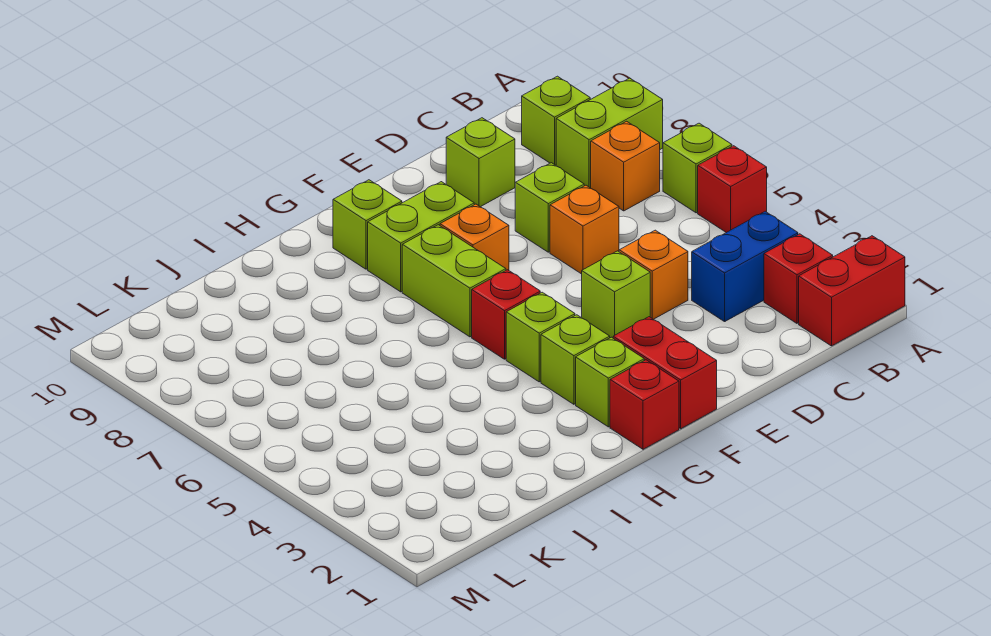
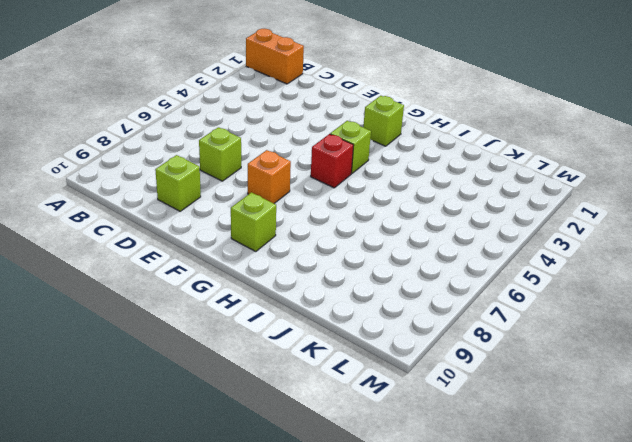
orange brick A1:B1 level 1 -> red brick A1:B1 level 1
none -> red brick A5 level 1
none -> lime brick A6 level 1
none -> lime brick A8:B8 level 1

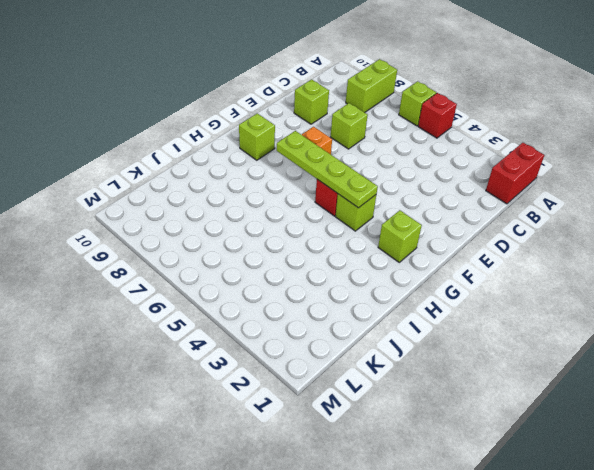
lime plate G4:G7 level 2 -> none
none -> red brick B2 level 1
none -> blue brick B3:C3 level 1
none -> orange brick B7 level 1

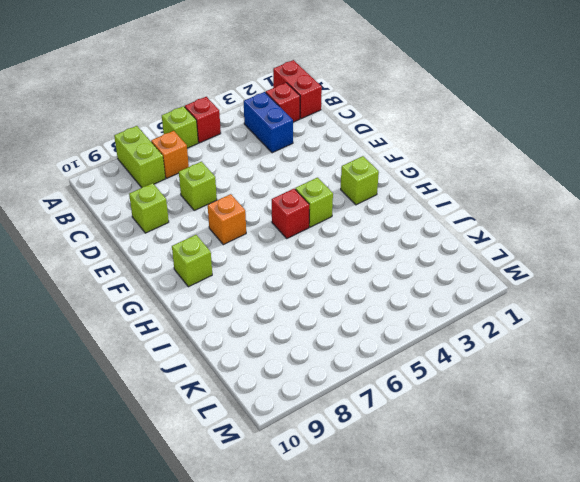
none -> lime brick B9 level 1
none -> orange brick D4 level 1
none -> orange brick D6 level 1

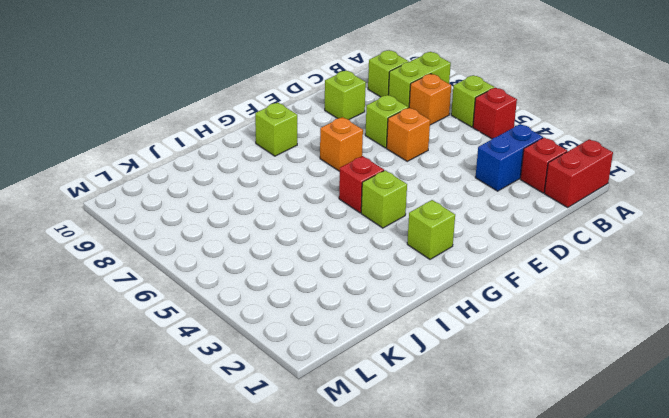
none -> orange brick D4 level 1
none -> lime brick E4 level 1
none -> red brick F1:F2 level 1

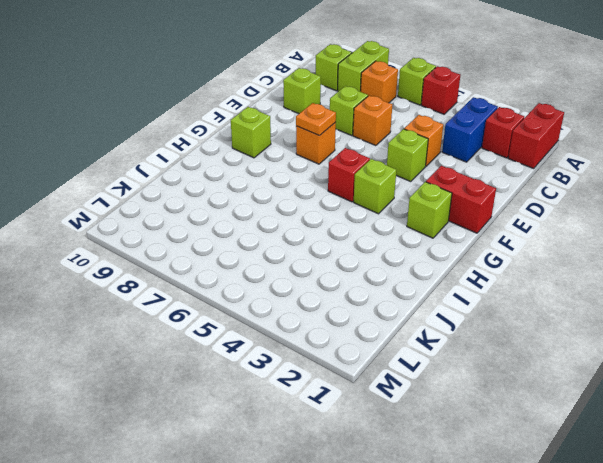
orange plate F7 level 2 -> none
none -> lime brick F8:G8 level 1
none -> red brick G1 level 1
none -> lime brick G3 level 1

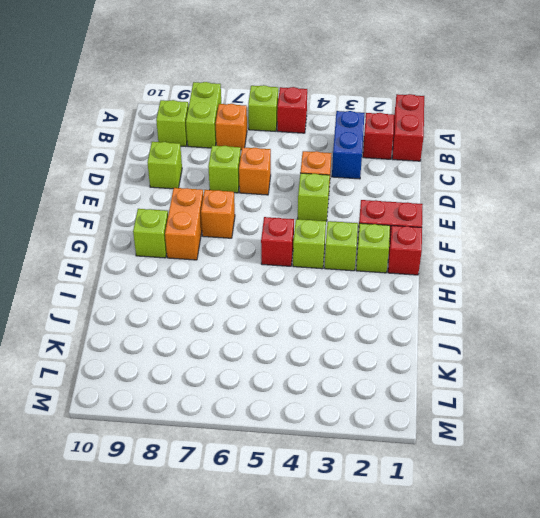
orange brick F8:G8 level 1 -> lime brick F8:G8 level 1
none -> lime brick G6:G7 level 1

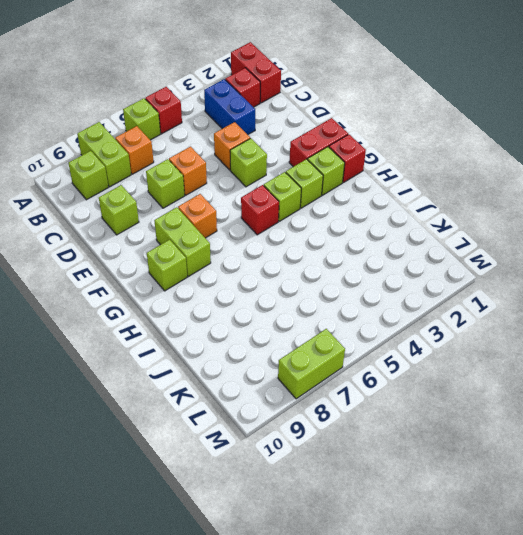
lime brick M7:M8 level 1 -> lime brick G6:G7 level 1

